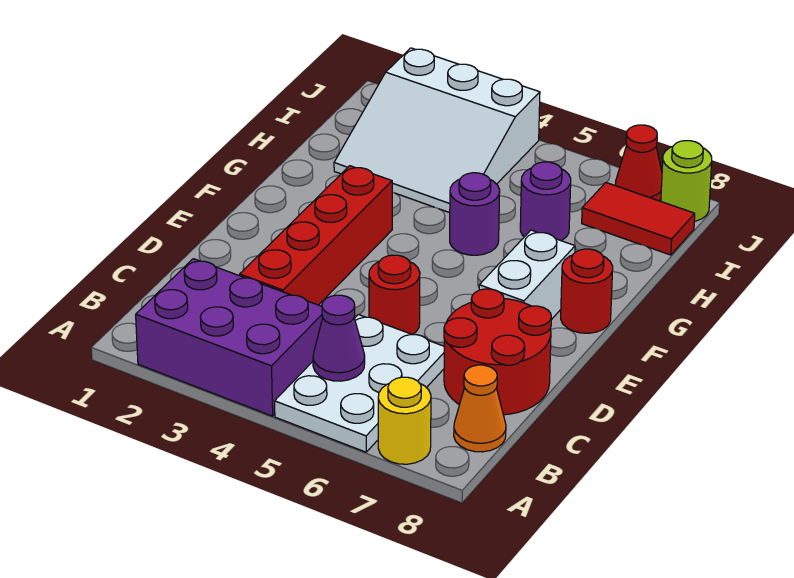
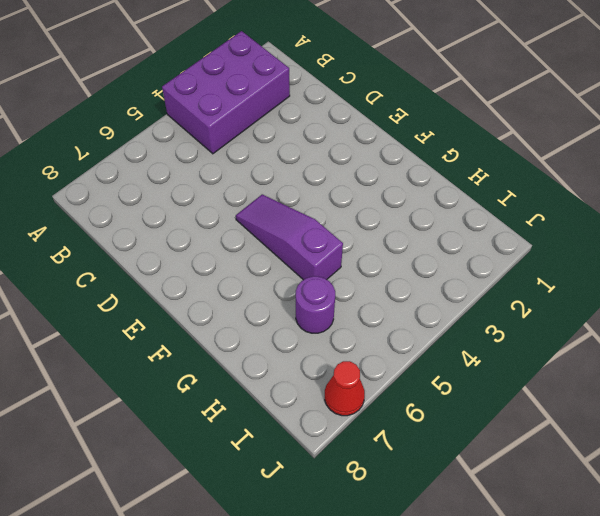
purple slope E5:G5 level 1 top G -> purple round brick G5 level 1
none -> white plate A5:C6 level 1
none -> yellow round brick A7 level 1
none -> orange cone B8 level 1

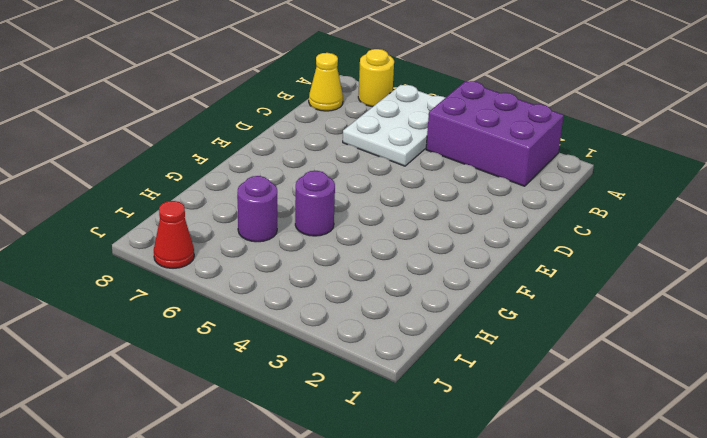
yellow cone B8 level 1 -> orange cone B8 level 1
none -> red brick C3:F3 level 1
none -> red round brick C7:D8 level 1
none -> red round brick D5 level 1

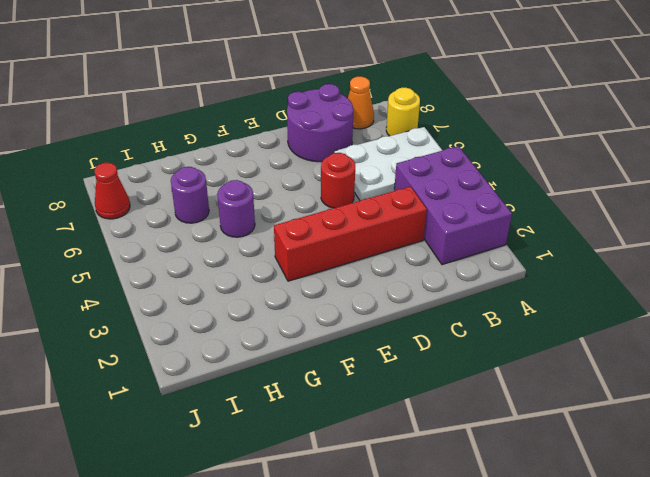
purple round brick C7:D8 level 1 -> red round brick C7:D8 level 1
none -> white brick E7:F7 level 1
none -> red round brick F8 level 1
none -> white slope H2:J4 level 1 top J

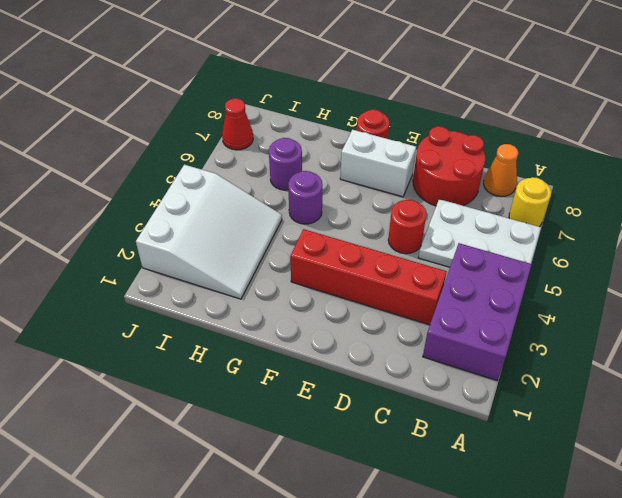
none -> red tile I7:I8 level 1
none -> lime round brick J8 level 1
none -> purple cone B5 level 2

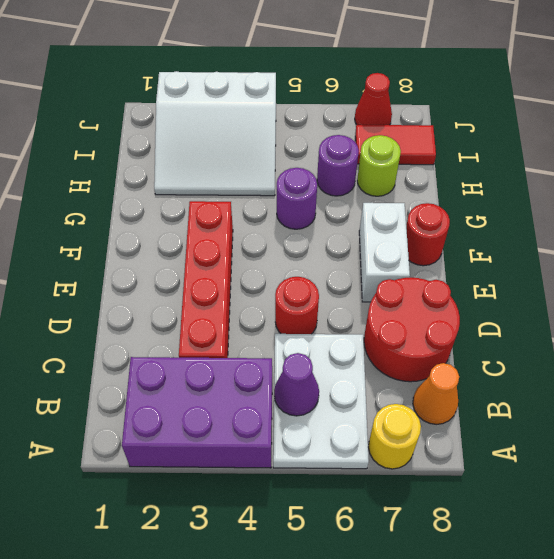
lime round brick H7 level 1 -> lime round brick J8 level 1

